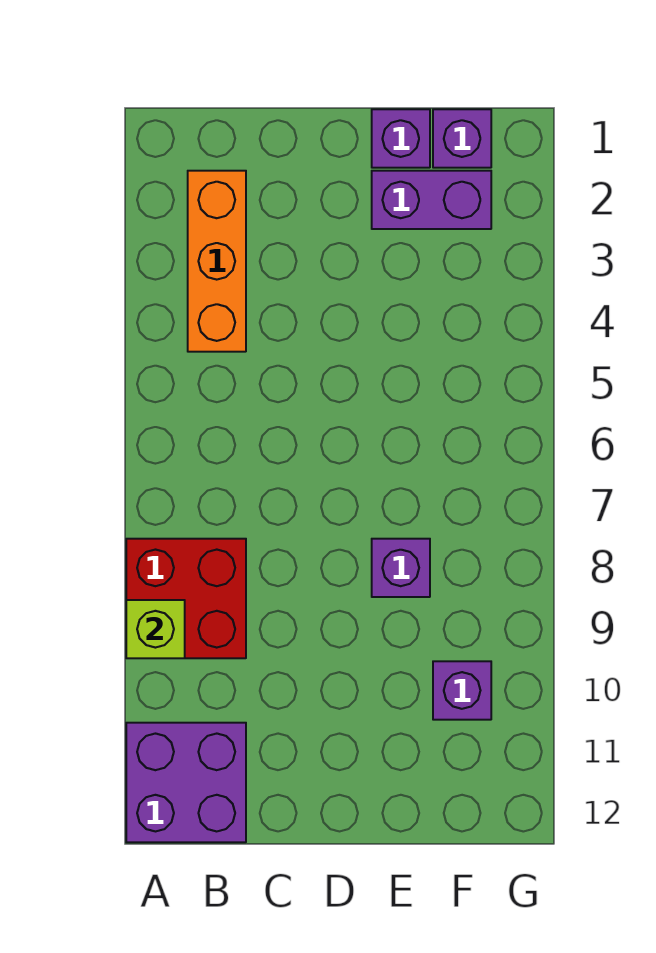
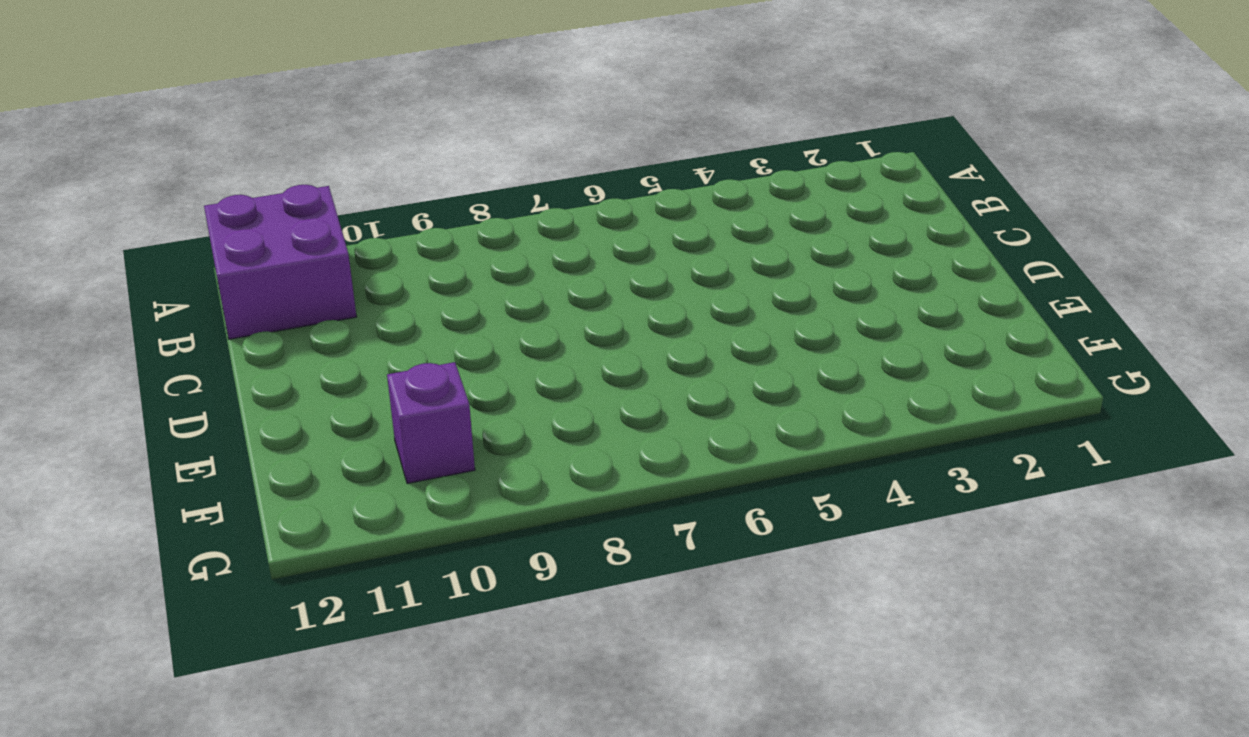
none -> red brick A8:B9 level 1
none -> orange brick B2:B4 level 1

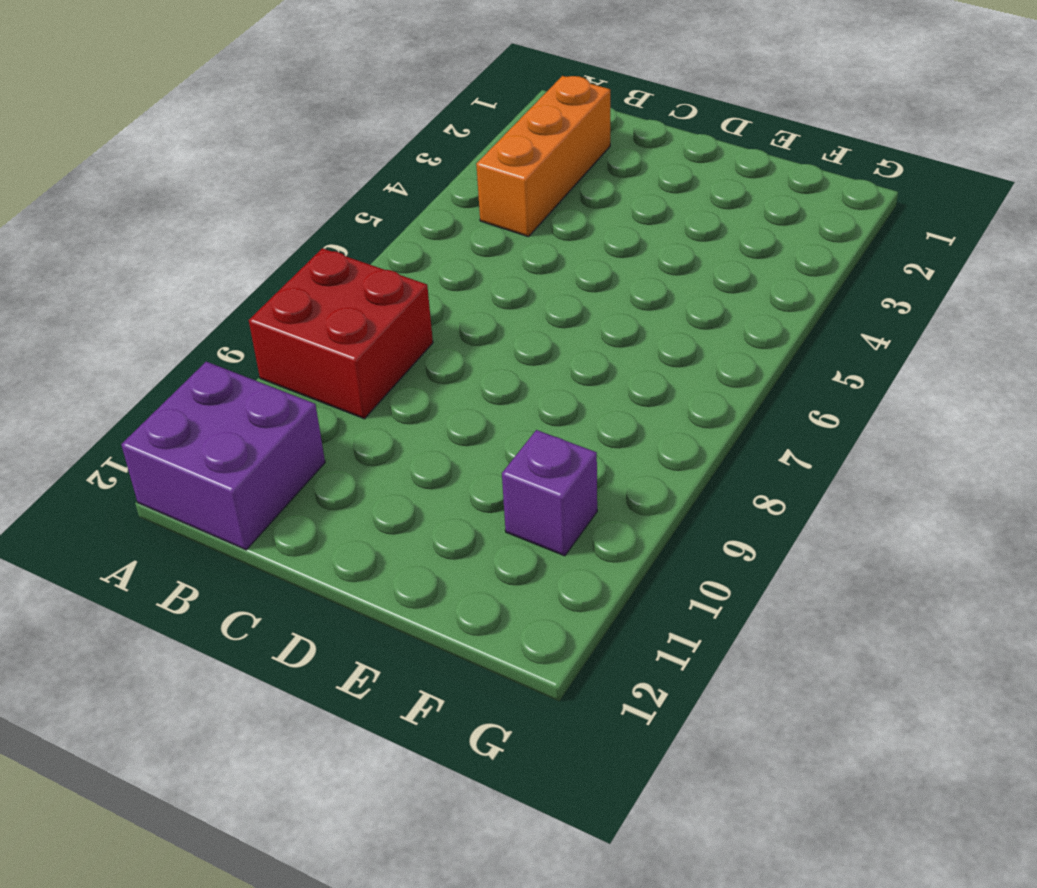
none -> purple brick E1 level 1
none -> purple brick E2:F2 level 1

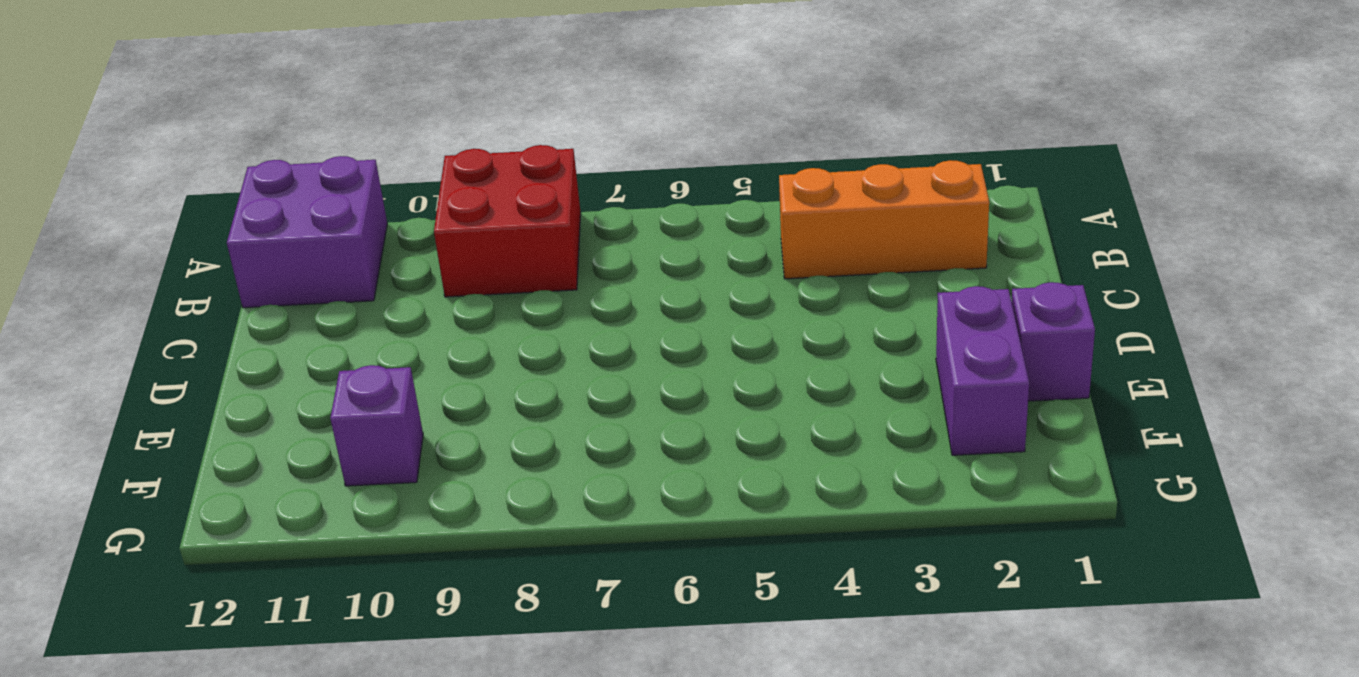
none -> purple brick E8 level 1
none -> purple brick F1 level 1

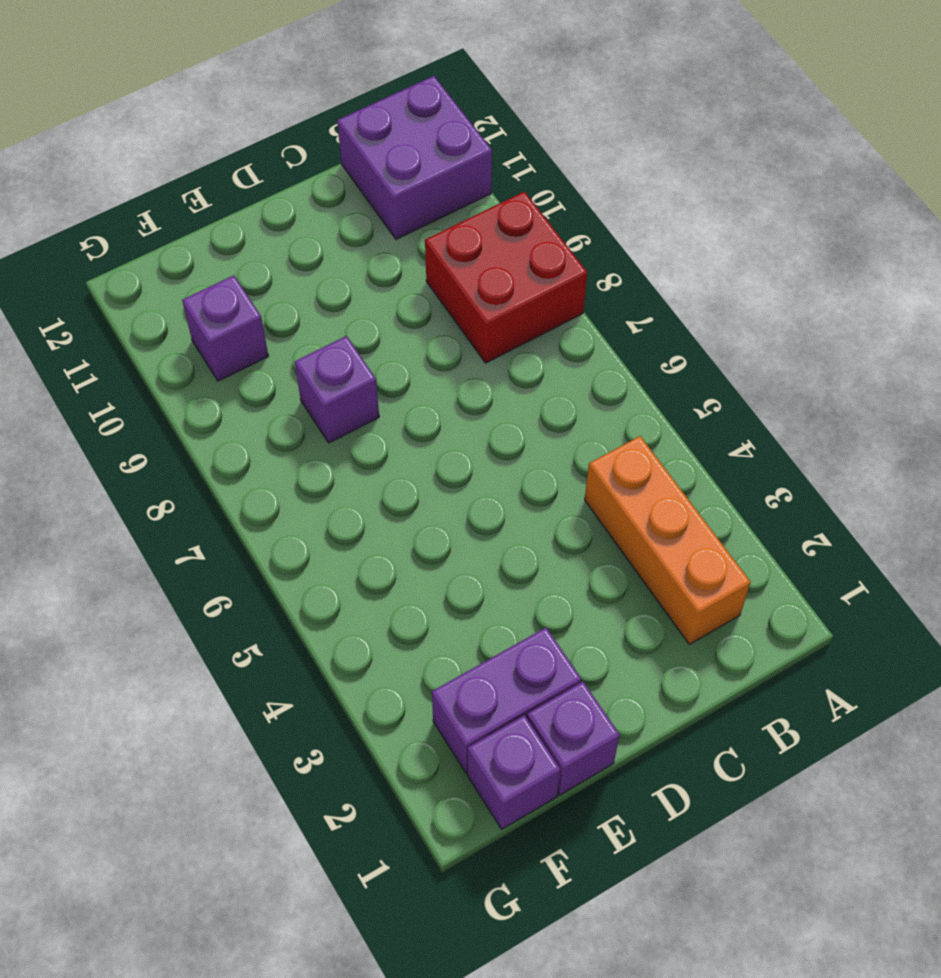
none -> lime brick A9 level 2

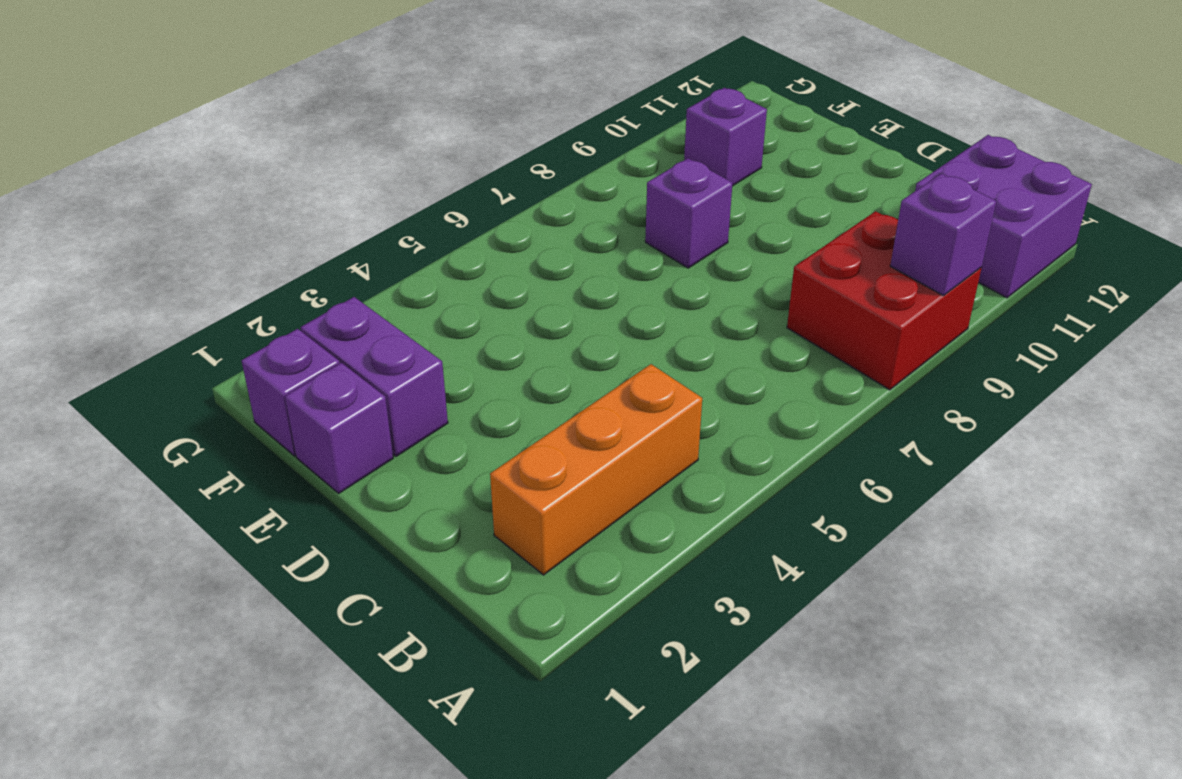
purple brick A9 level 2 -> lime brick A9 level 2

